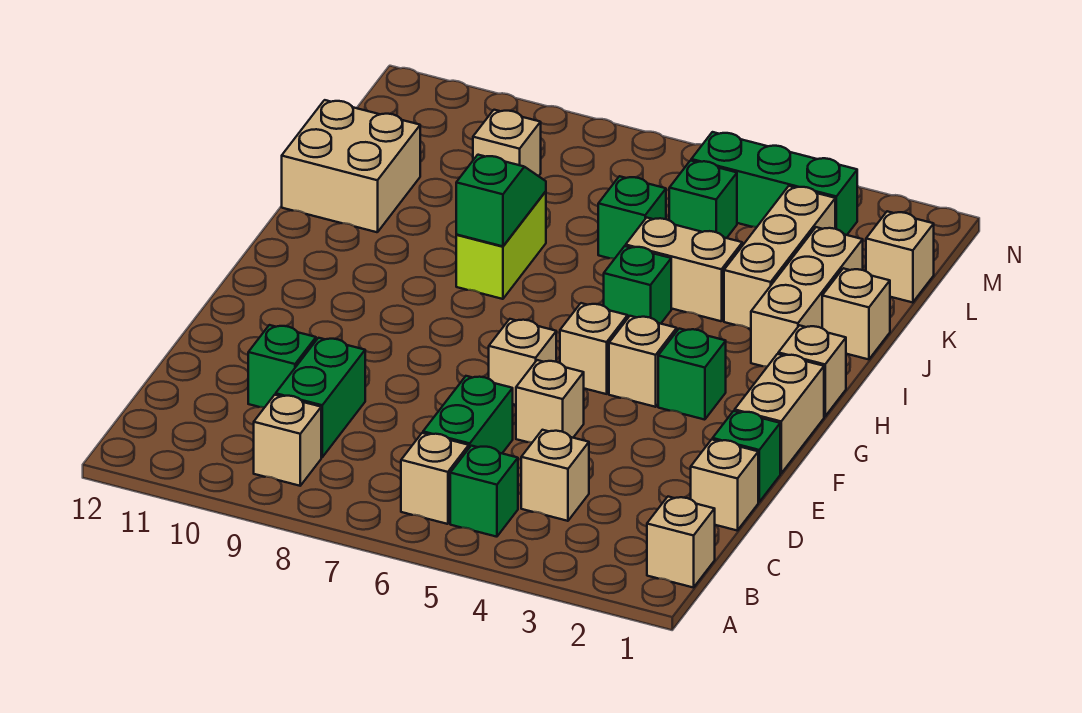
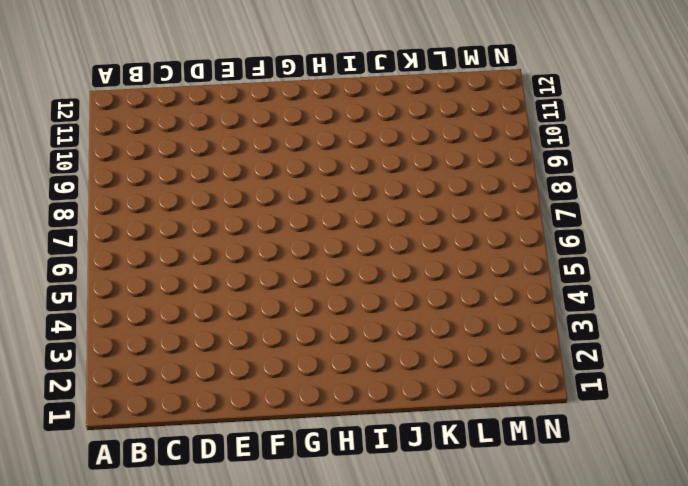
none -> tan brick B1 level 1
none -> green brick B5 level 1
none -> tan brick B6 level 1
none -> tan brick B9 level 1

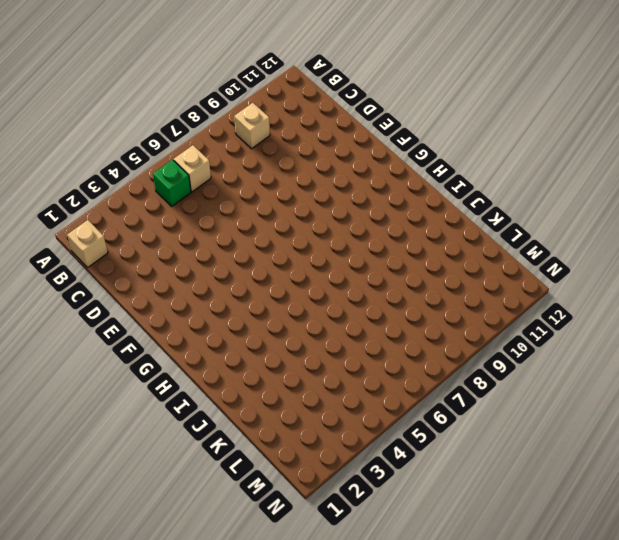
none -> tan brick C4 level 1
none -> green brick C6:D6 level 1
none -> green brick C9:D9 level 1
none -> tan brick D1 level 1

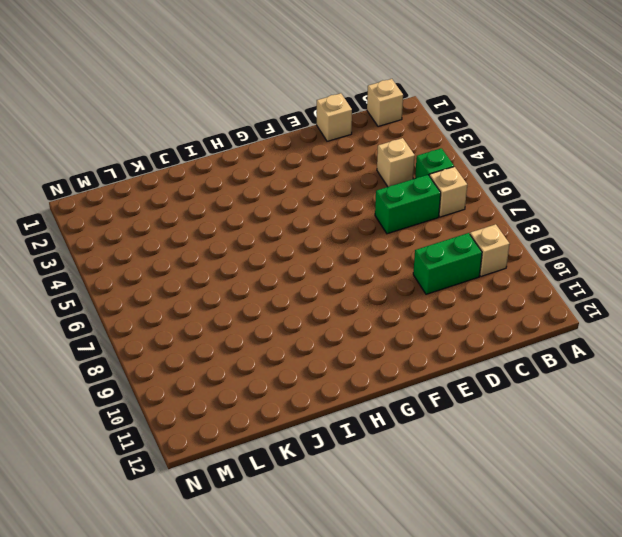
none -> green brick D10 level 1
none -> green brick E1 level 1
none -> tan brick E5 level 1
none -> tan brick F1:G1 level 1

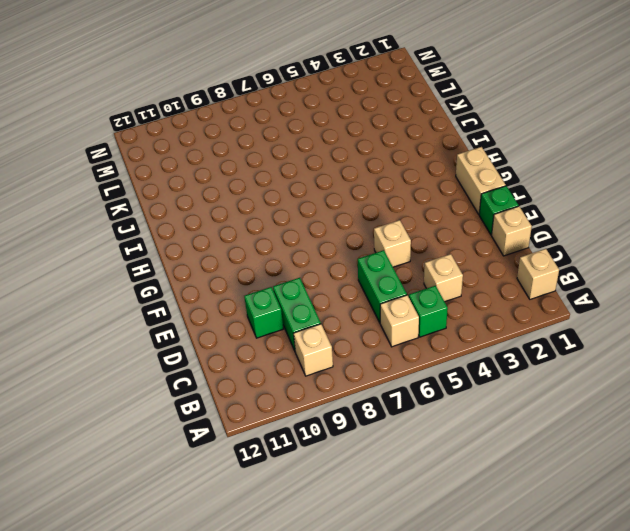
none -> tan brick F6 level 1
none -> green brick G3 level 1
none -> tan brick G4 level 1
none -> tan brick G5 level 1

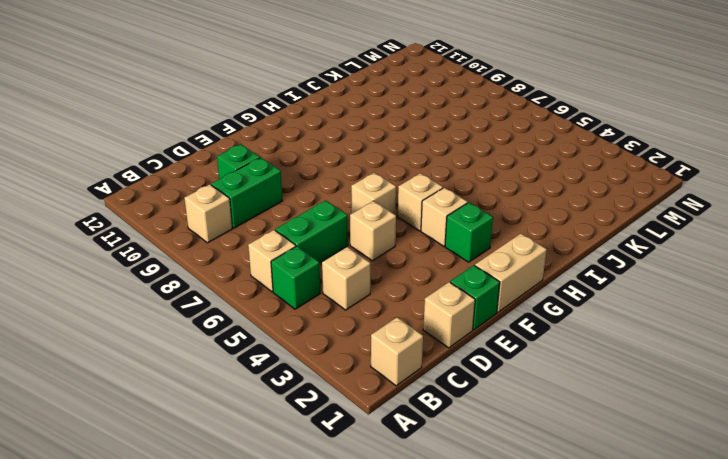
none -> tan brick H1 level 1
none -> tan brick I2:K2 level 1
none -> green brick I5 level 1
none -> lime brick I8:J8 level 1

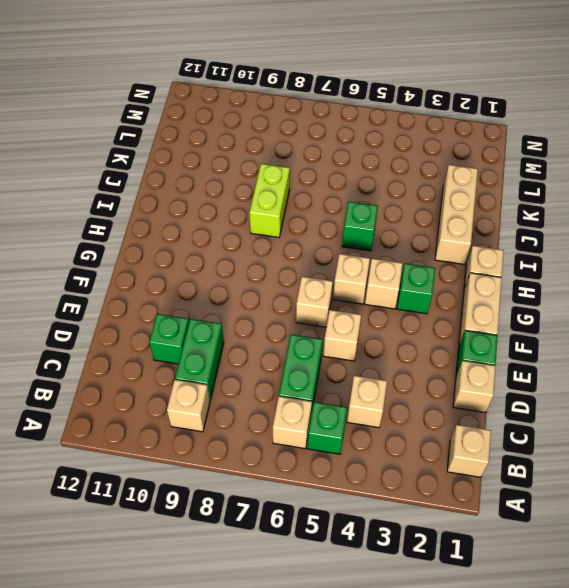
none -> tan brick J1 level 1
none -> tan brick J3:L3 level 1
none -> tan brick J4:J5 level 1
none -> tan brick J11:K12 level 1

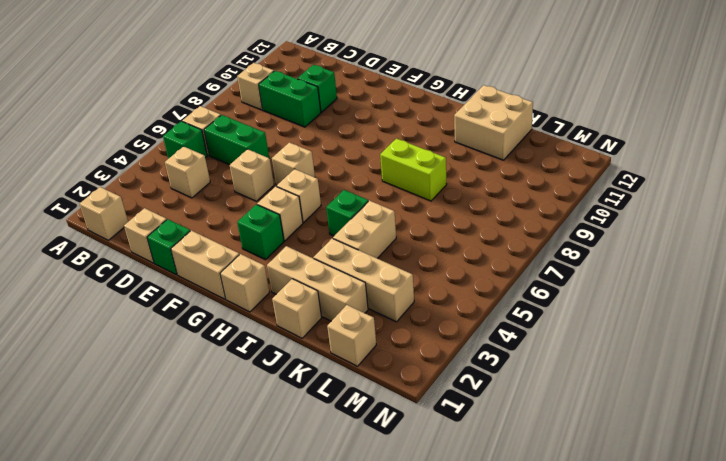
none -> green brick K6 level 1
none -> green brick L5 level 1
none -> tan brick L9 level 1
none -> green brick M3:M5 level 1

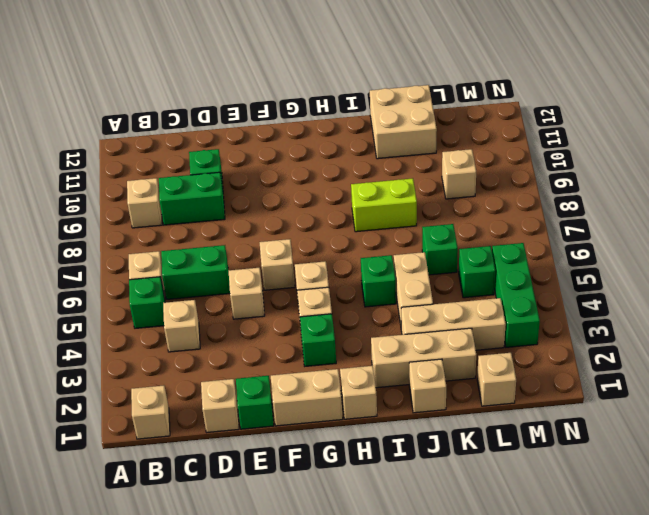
none -> green slope I8:J8 level 2 top I

